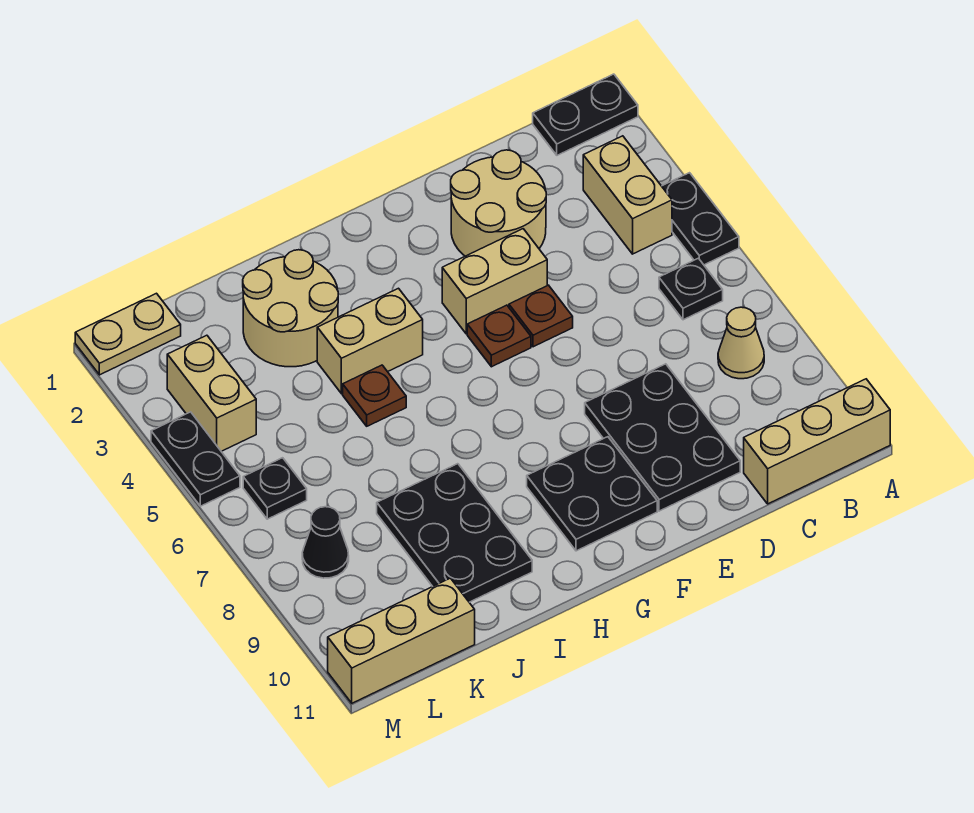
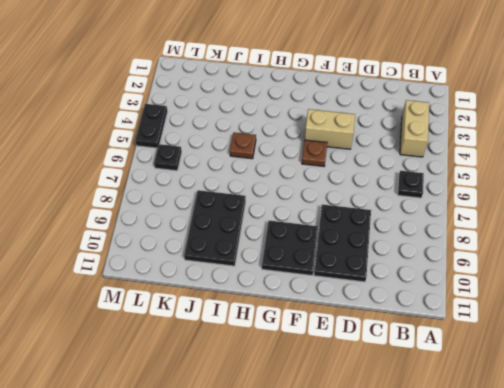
none -> black plate A1:B1 level 1
none -> black plate A4:A5 level 1
none -> tan brick A11:C11 level 1

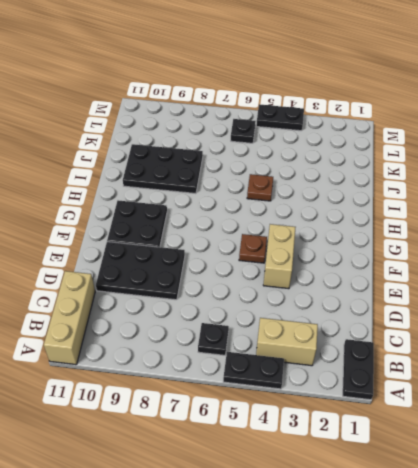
none -> tan cone B8 level 1
none -> tan round brick D2:E3 level 1
none -> brown plate E5 level 1

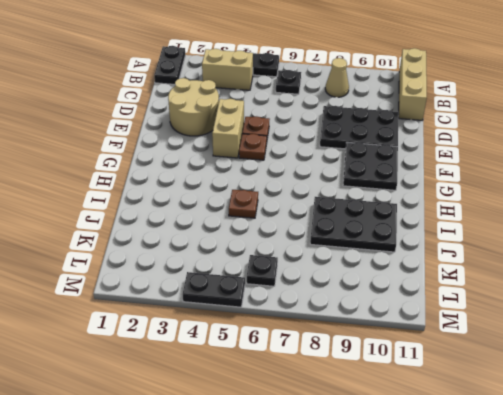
none -> tan brick H4:I4 level 1
none -> tan round brick I2:J3 level 1
none -> tan brick K11:M11 level 1

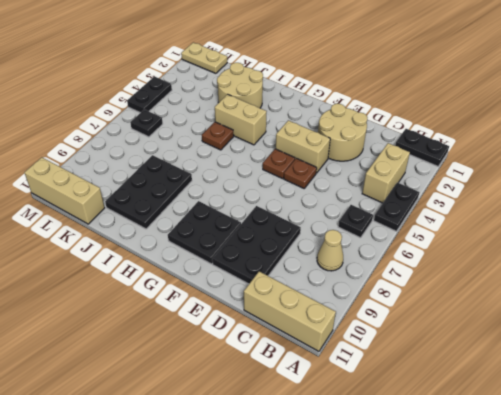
none -> tan brick L3:L4 level 1
none -> black cone L8 level 1

